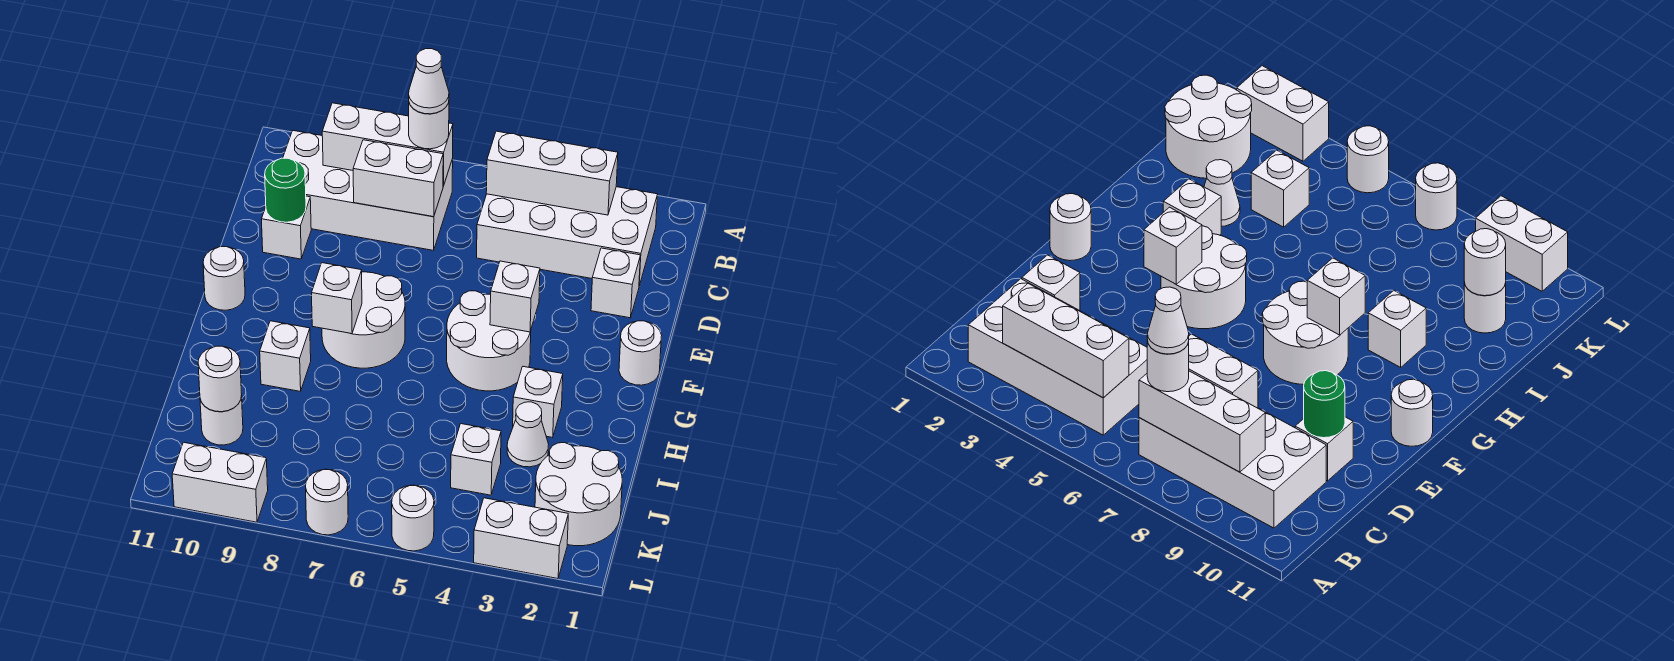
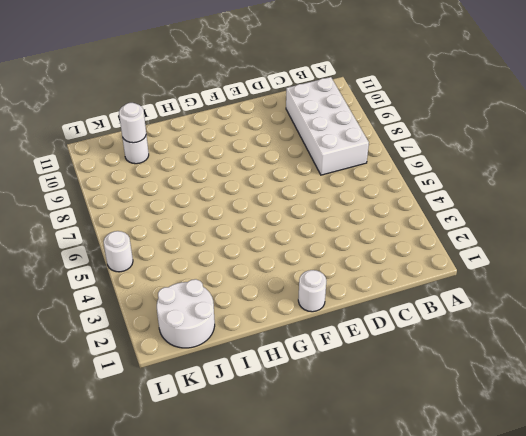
none -> white brick B2:C5 level 1
none -> white brick D2 level 1
none -> white brick D10 level 1

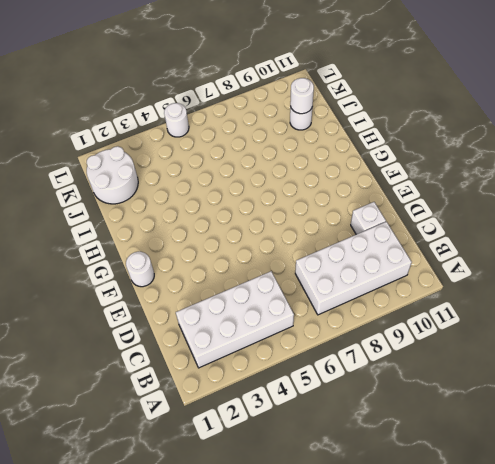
none -> white brick D2 level 1
none -> white round brick F4:G5 level 1
none -> white round brick F7:G8 level 1

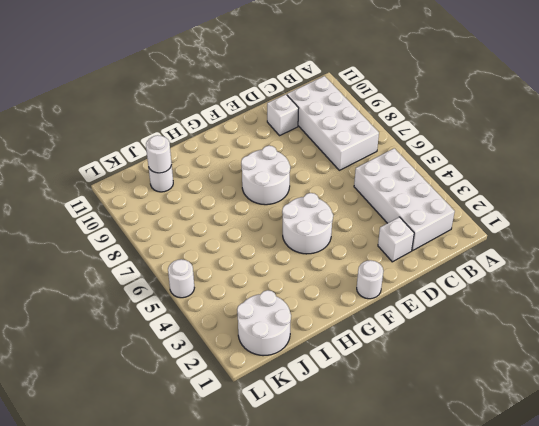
none -> white round brick F11 level 1
none -> white brick H3 level 1
none -> white brick H9 level 1

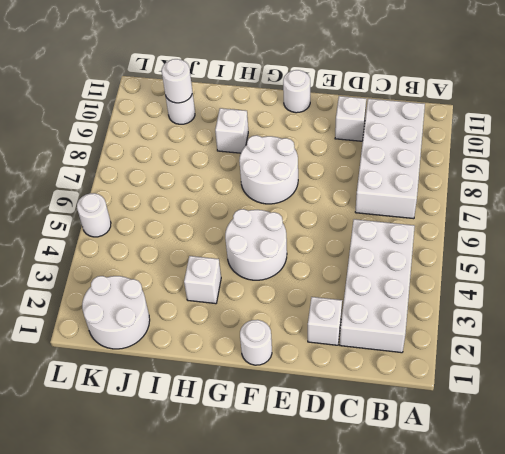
none -> white cone I3 level 1
none -> white brick J4 level 1
none -> white brick L2:L3 level 1

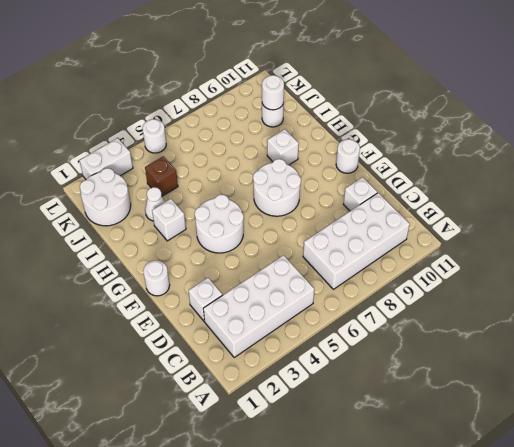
brown brick J4 level 1 -> white brick J4 level 1
none -> white round brick L7 level 1
none -> white brick L9:L10 level 1
none -> white brick B3:B5 level 2

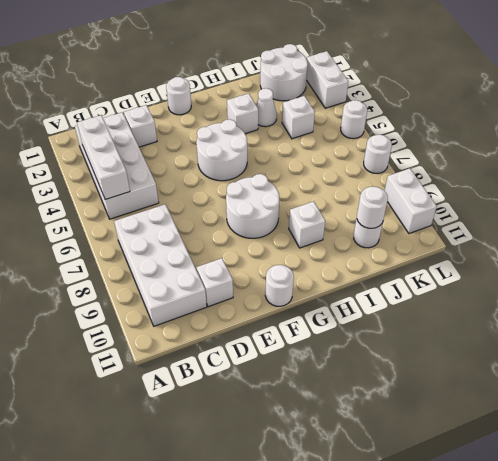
none -> white brick B7:B9 level 2
none -> white brick C7:C8 level 2
none -> green round brick D10 level 2

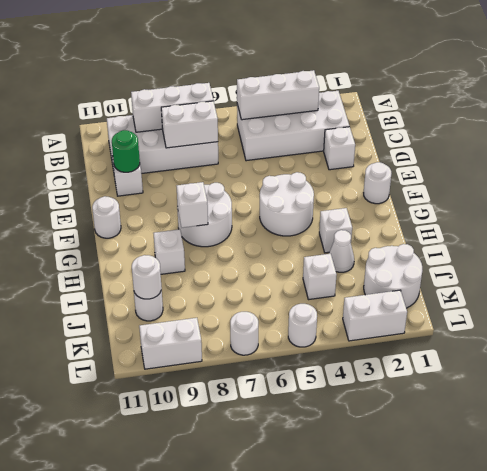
none -> white brick F4 level 2
none -> white round brick B7 level 3
none -> white cone B7 level 4

